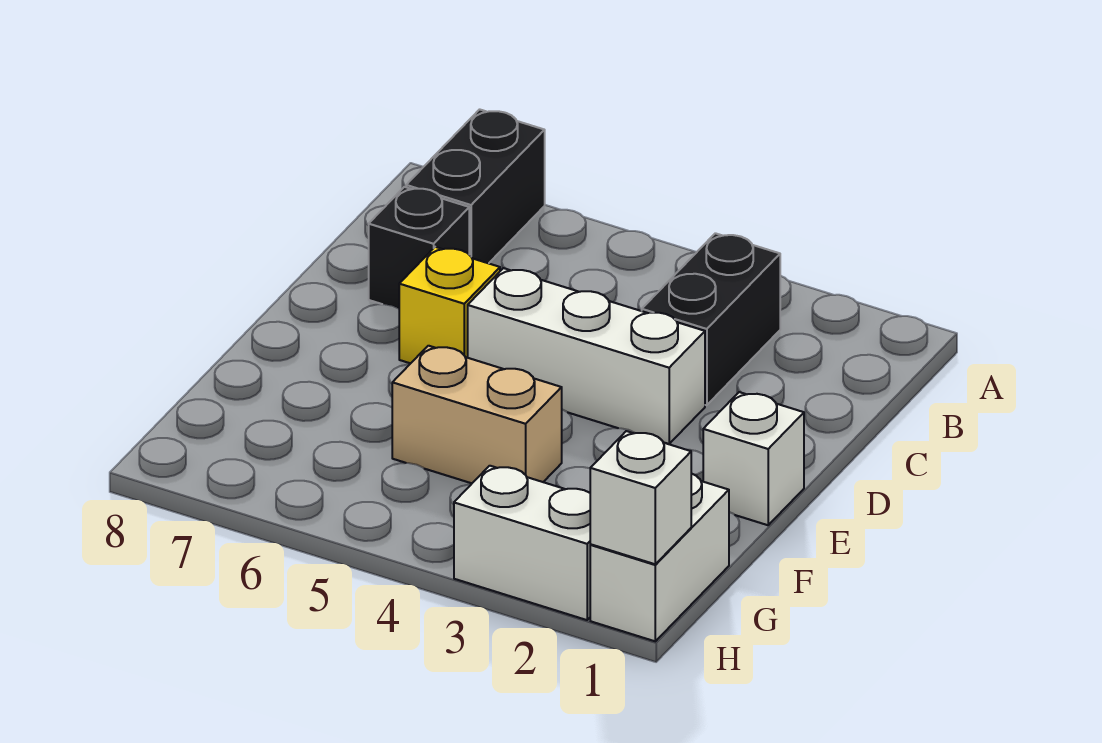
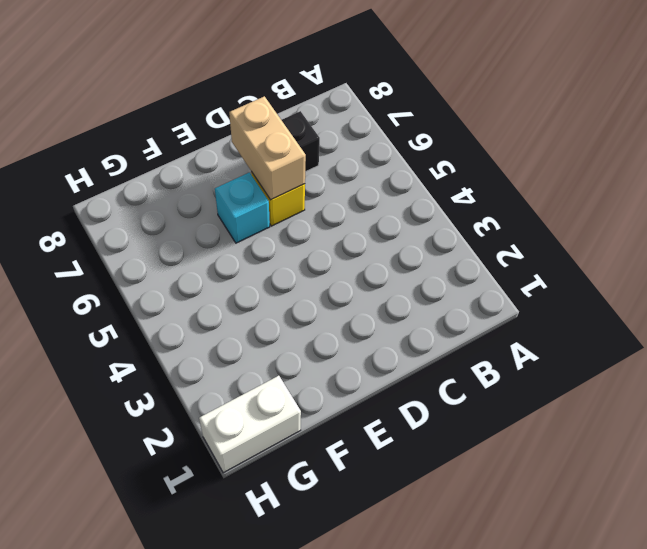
tan brick D6:D7 level 2 -> tan brick F4:F5 level 1
cyan brick E6 level 1 -> none
none -> black brick A7:B7 level 1
none -> black brick B3:C3 level 1

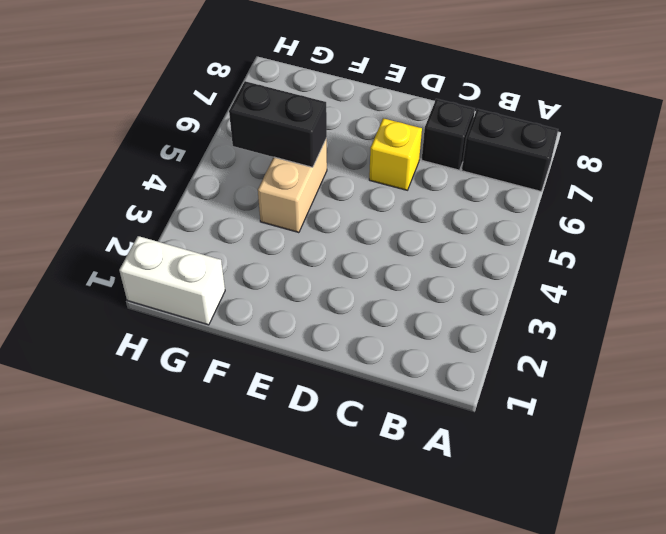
black brick F5:G5 level 2 -> black brick B3:C3 level 1
none -> white brick D3:D5 level 1
none -> white brick E1 level 1

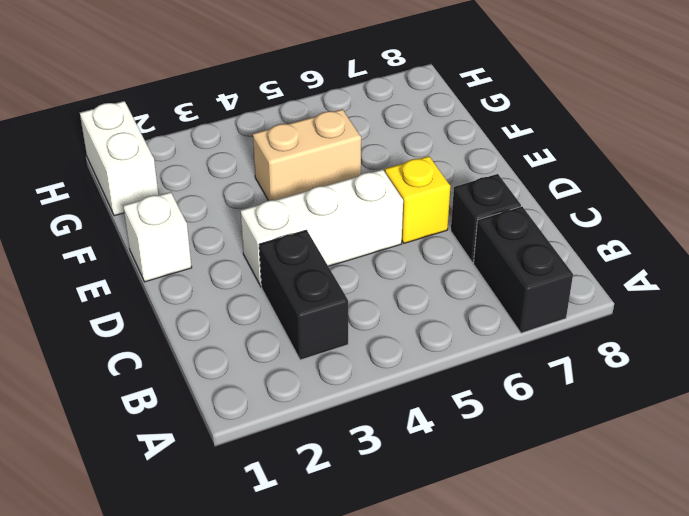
none -> white brick H2:H3 level 1
none -> white brick H1 level 2

